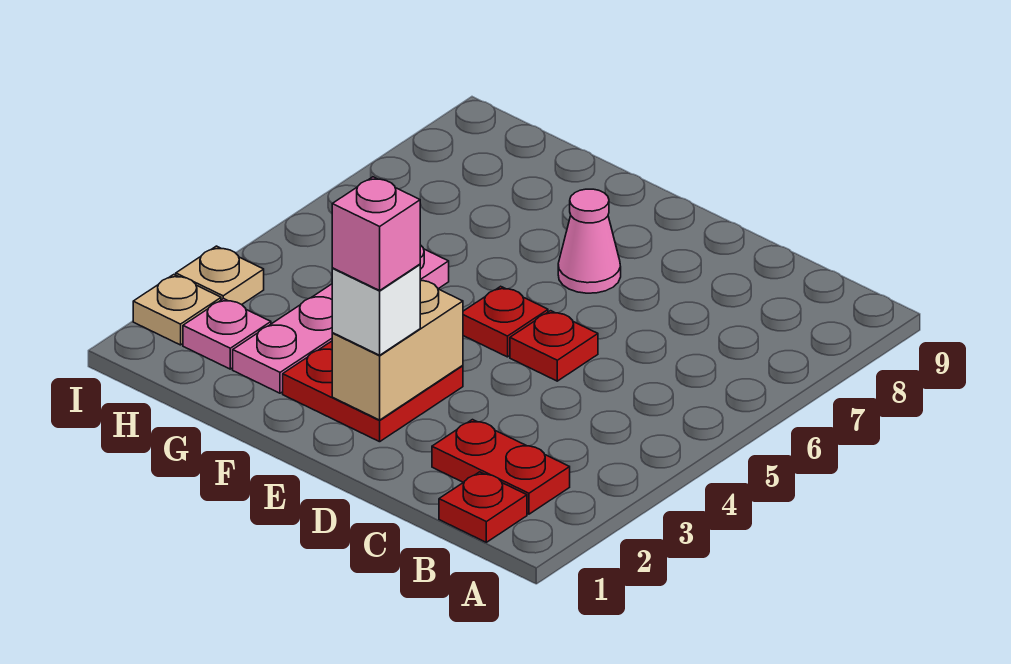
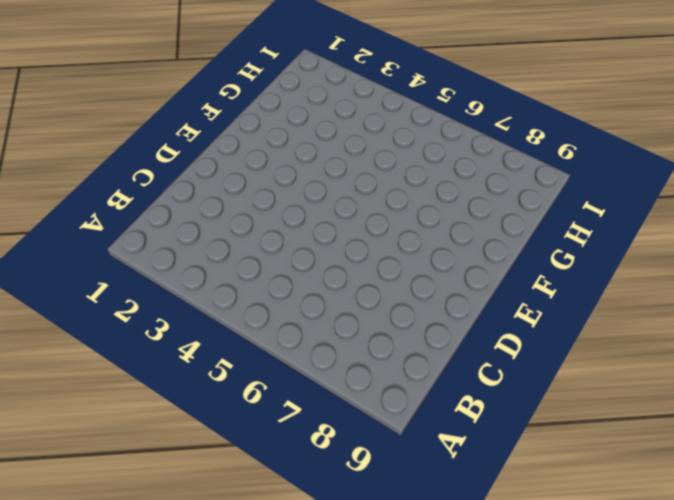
none -> red plate B1 level 1
none -> red plate B2:C2 level 1
none -> red plate D5 level 1

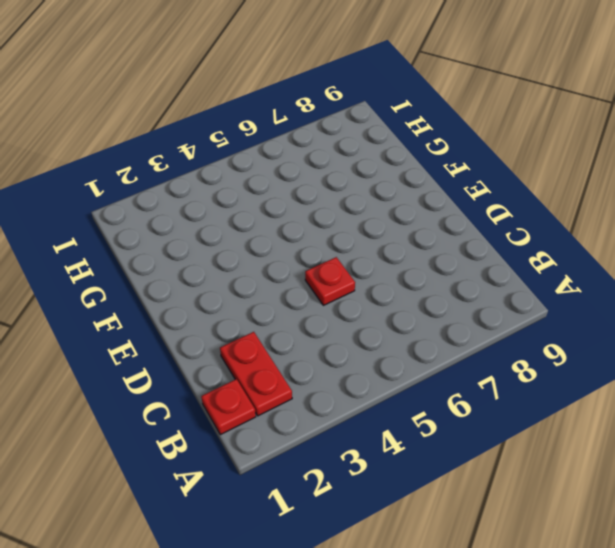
none -> red plate E2:F3 level 1
none -> red plate E5 level 1
none -> pink cone E7 level 1

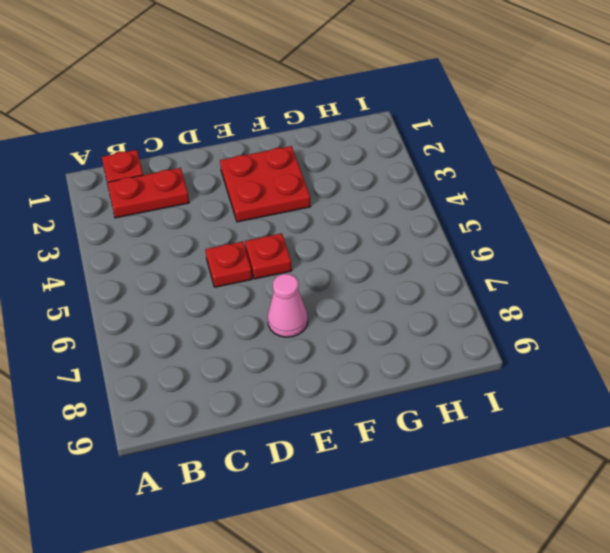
none -> pink plate G2:G5 level 1
none -> pink plate H2 level 1
none -> tan plate I2 level 1

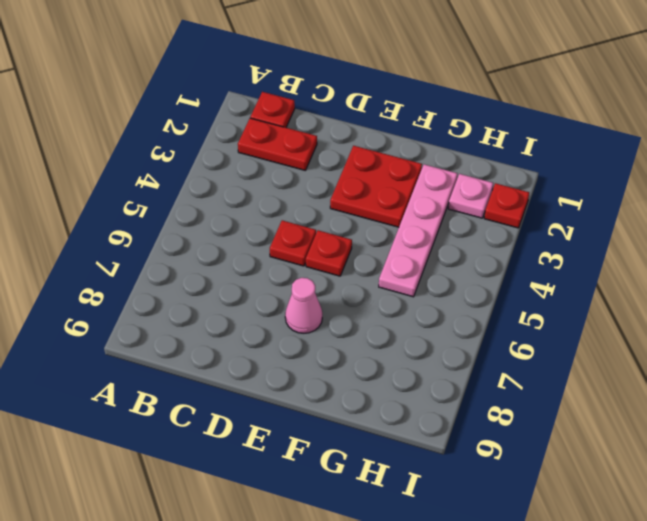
red plate I2 level 1 -> tan plate I2 level 1
none -> tan plate I3 level 1
none -> tan brick E2:E3 level 2
none -> white brick E2 level 3

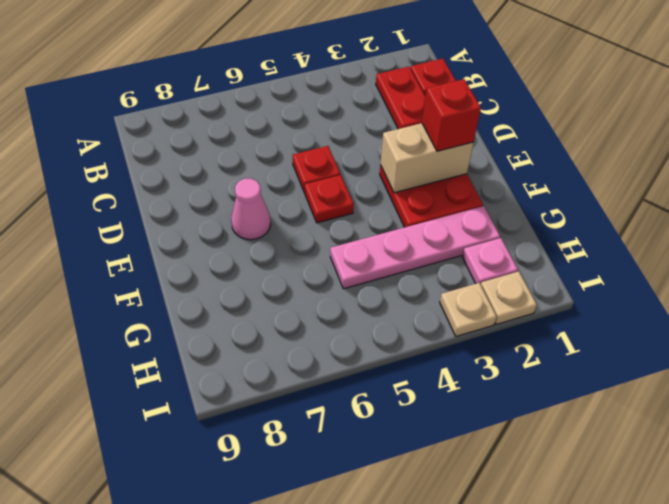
red brick E2 level 3 -> white brick E2 level 3
none -> pink brick E2 level 4

